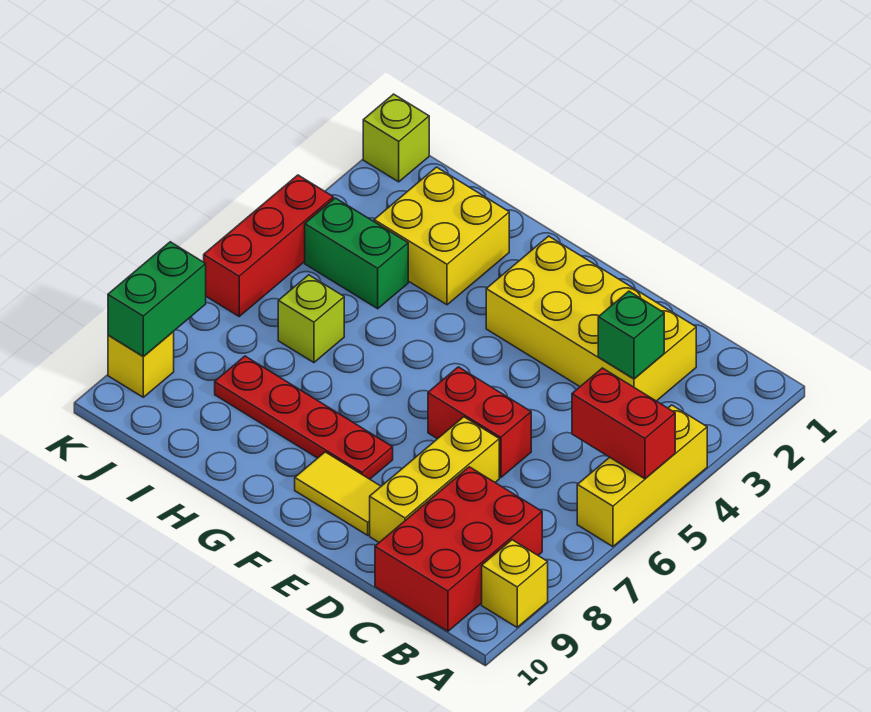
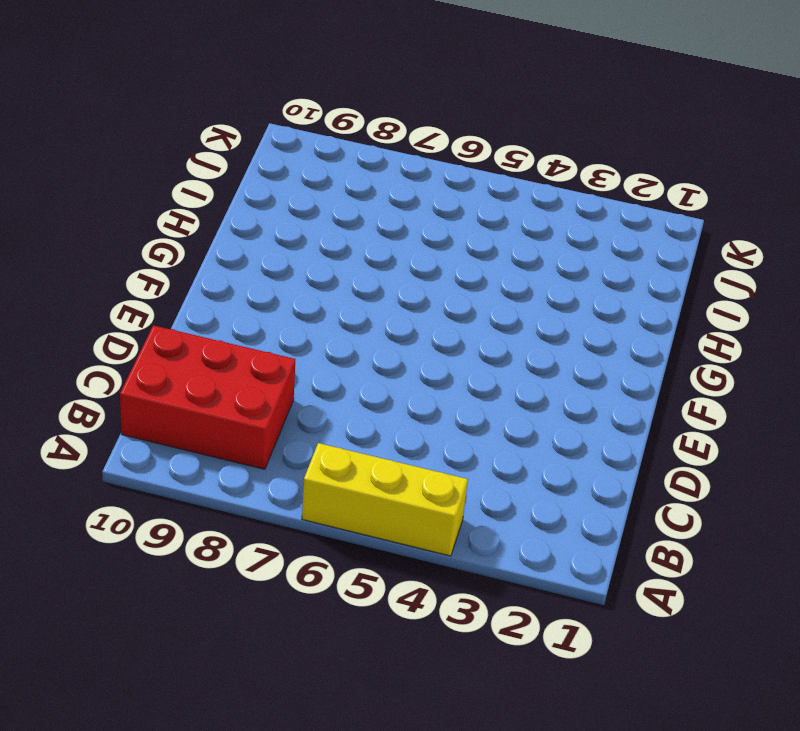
none -> yellow brick A9 level 1
none -> yellow brick C2:F3 level 1
none -> red brick D6:E6 level 1

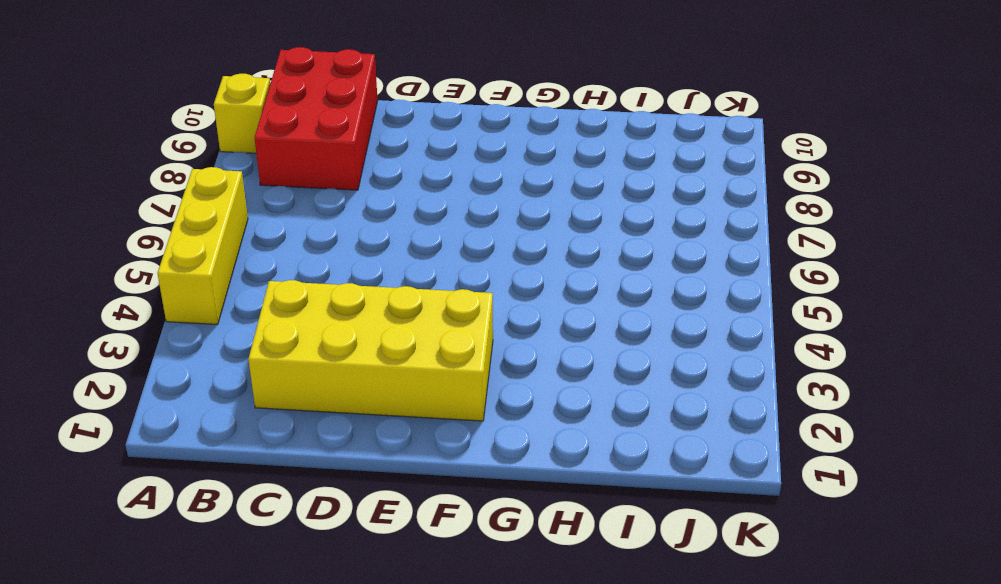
none -> red brick D6:E6 level 1
none -> yellow brick D7:D9 level 1
none -> yellow tile E9:F9 level 1

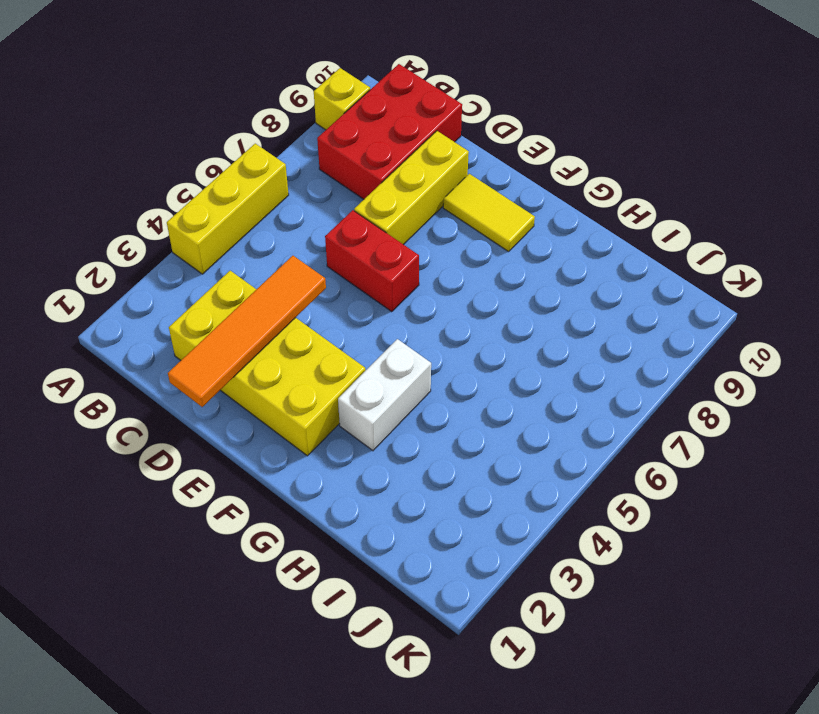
orange tile D1:D4 level 2 -> none
white brick G3:G4 level 1 -> none
none -> red plate F8:I8 level 1
none -> yellow brick H2:I3 level 1
none -> green brick I4:J4 level 1

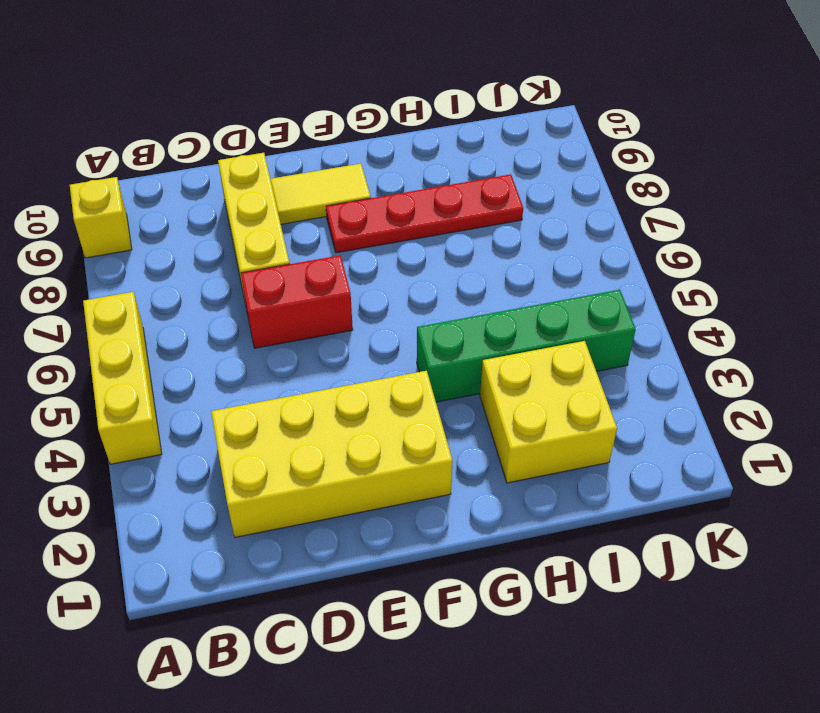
green brick G4:J4 level 1 -> green brick I4:J4 level 1
none -> red brick B8:C10 level 1
none -> lime brick I6 level 1
none -> lime brick K1 level 1

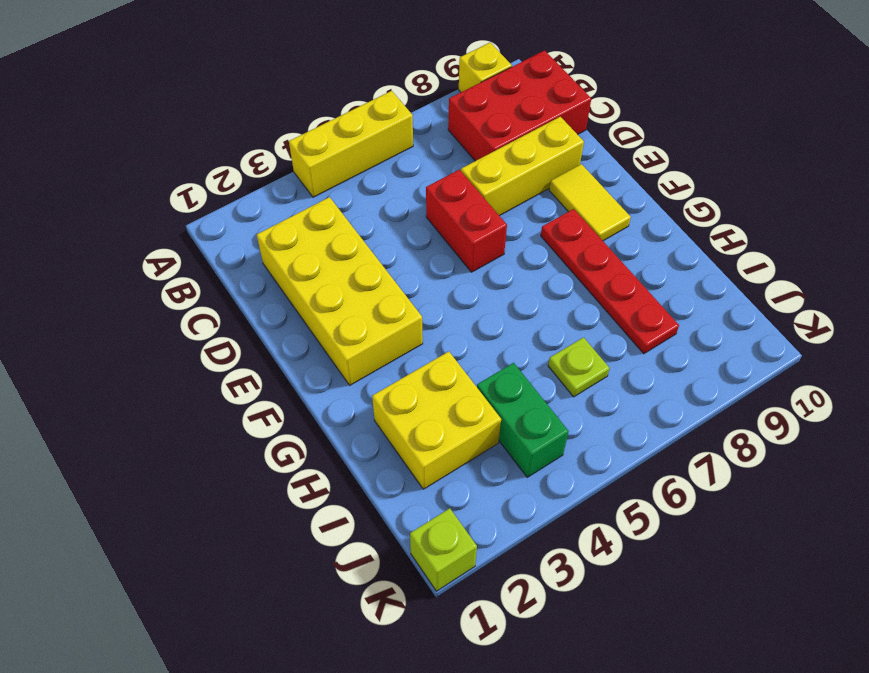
lime plate I6 level 1 -> lime brick I6 level 1
none -> red brick K4:K6 level 1
none -> yellow brick K9 level 1
none -> red brick A5:B5 level 2

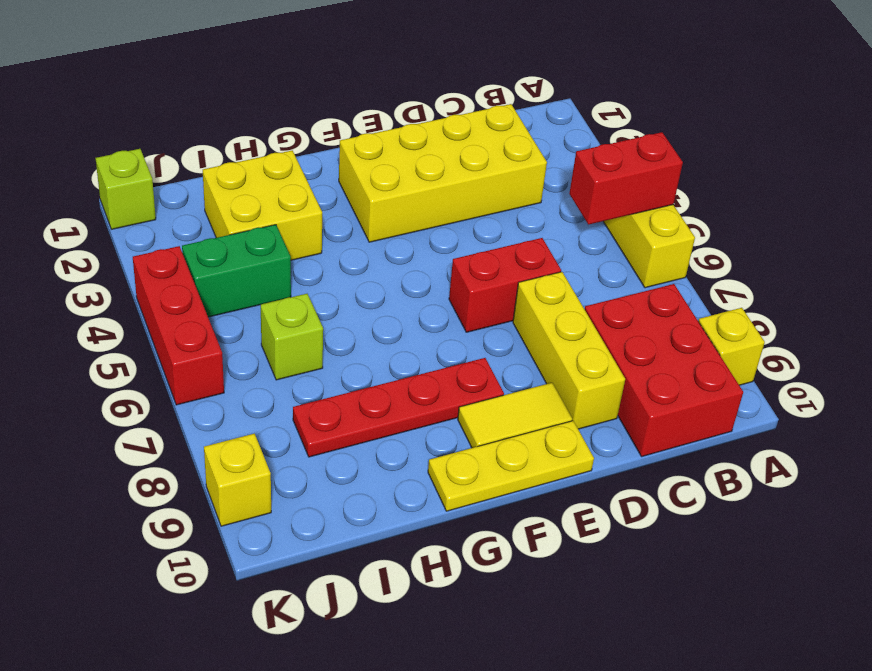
yellow plate E10:G10 level 1 -> none
none -> green brick C3 level 2
none -> green brick K8:K9 level 2

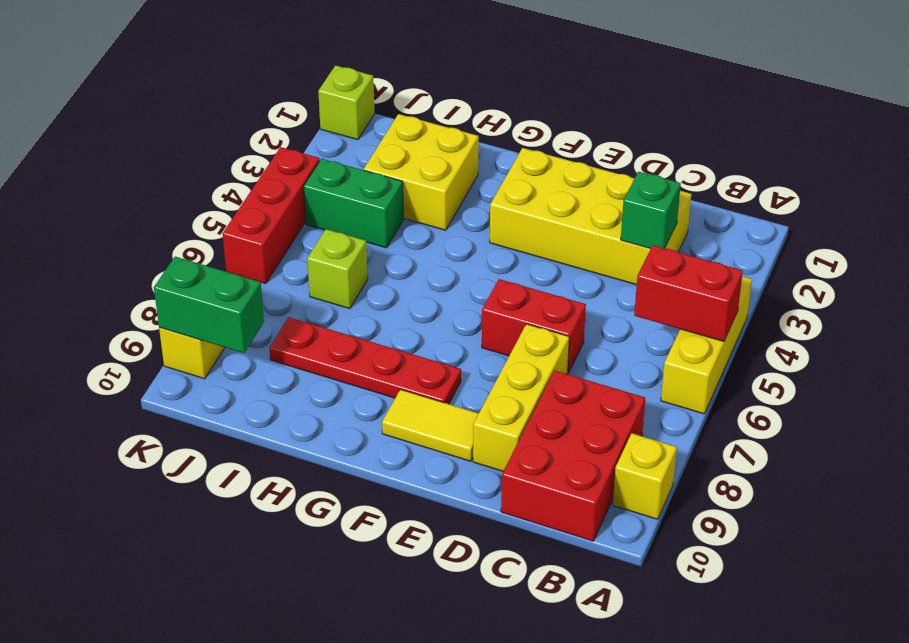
green brick J9:K9 level 2 -> green brick K8:K9 level 2

